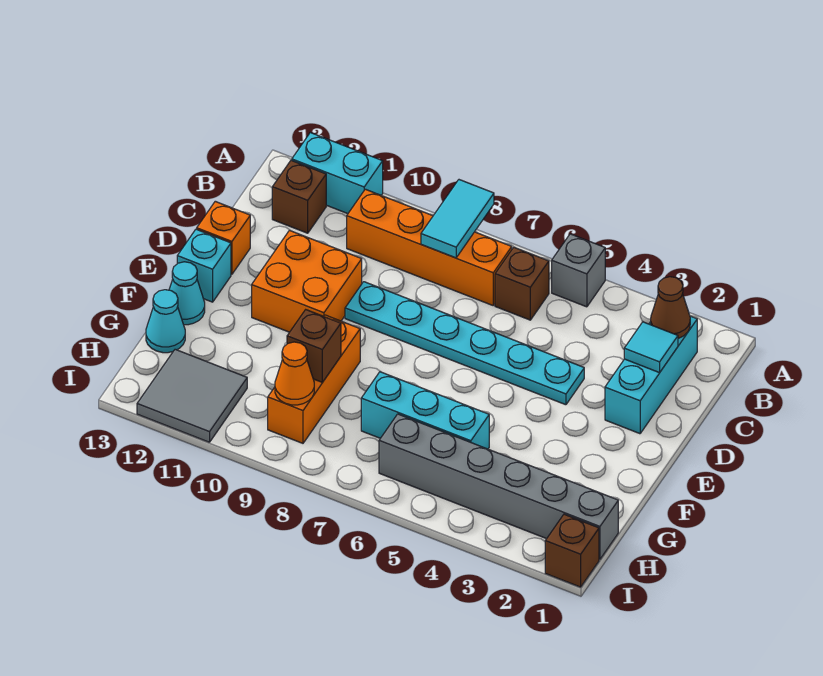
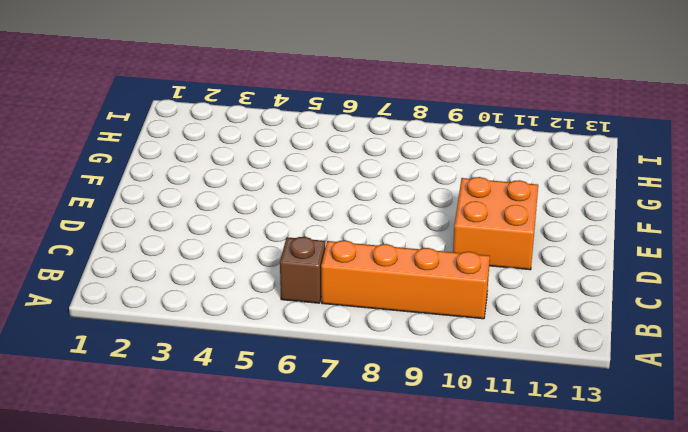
none -> grey brick A5 level 1
none -> cyan brick A11:A12 level 1
none -> cyan brick B2:D2 level 1

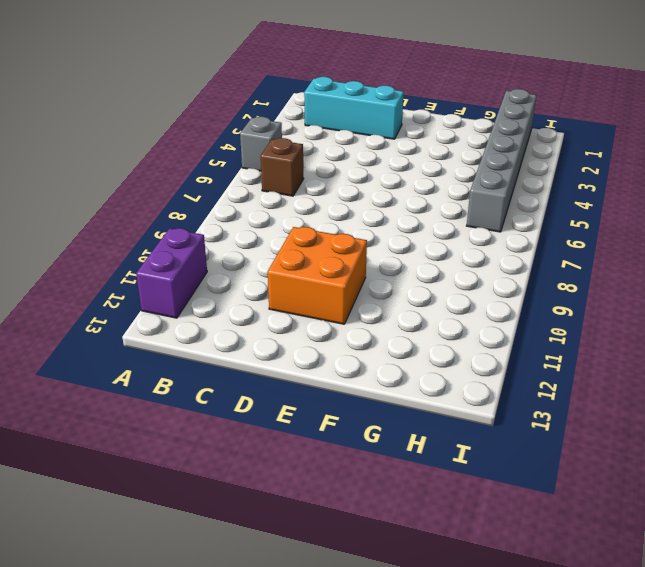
purple brick A11:A12 level 1 -> cyan brick A11:A12 level 1
none -> orange brick B7:B10 level 1
none -> brown brick B12 level 1
none -> cyan plate D4:D9 level 1

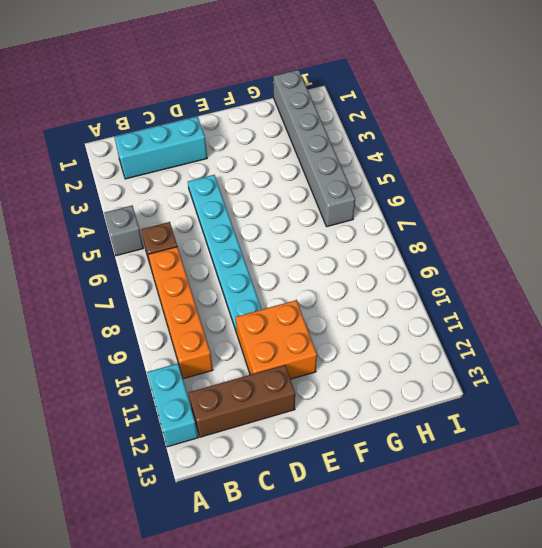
brown brick B12:D12 level 1 -> brown brick B12 level 1
none -> orange brick D13 level 1
none -> cyan brick E13 level 1
none -> orange brick F9:H9 level 1

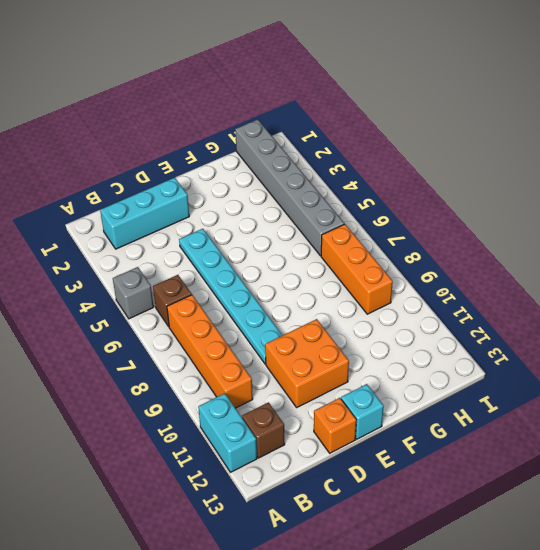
orange brick H7:H9 level 1 -> orange brick F9:H9 level 1
none -> cyan cone F13 level 1
none -> cyan brick G5:G7 level 1
none -> cyan cone G13 level 1

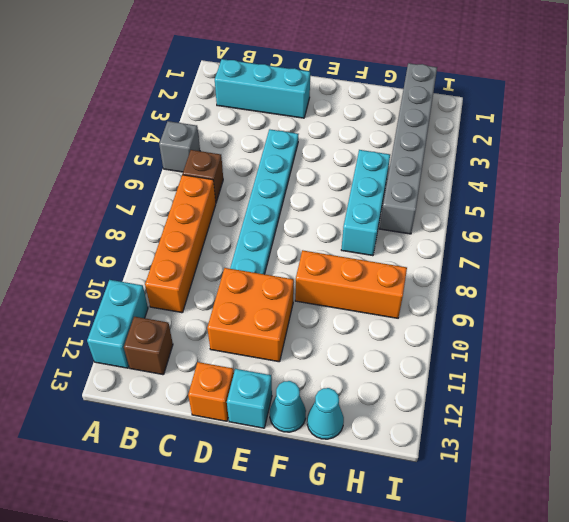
none -> grey tile H11:I12 level 1
none -> brown brick I1 level 1
none -> cyan tile A8:B8 level 2

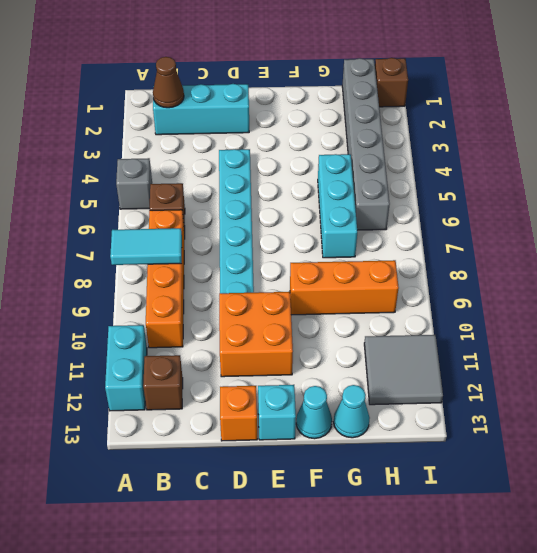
none -> cyan tile C2 level 2
none -> brown brick G9 level 2
none -> orange cone H9 level 2

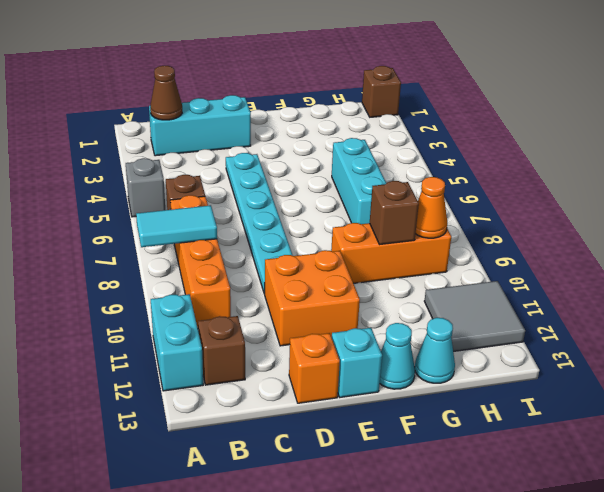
none -> grey brick H1:H6 level 1
none -> cyan tile C2 level 2

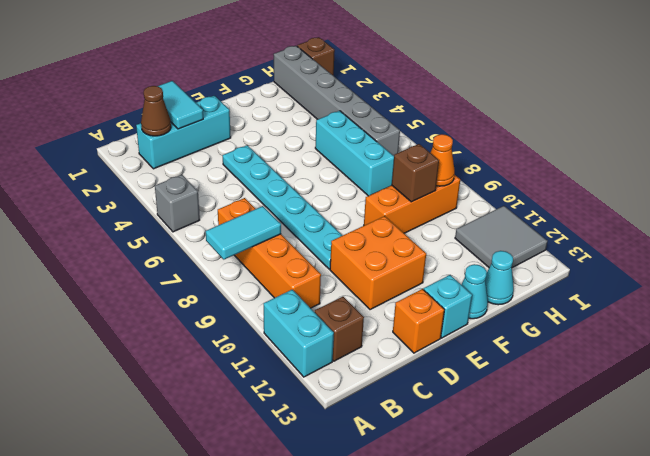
cyan tile C1:C2 level 2 -> cyan tile C2 level 2
none -> brown brick B6 level 1

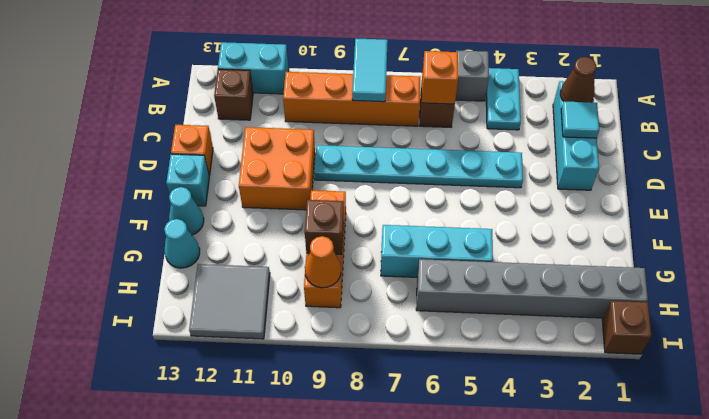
cyan plate A4:B4 level 1 -> none
orange brick B6 level 2 -> none

